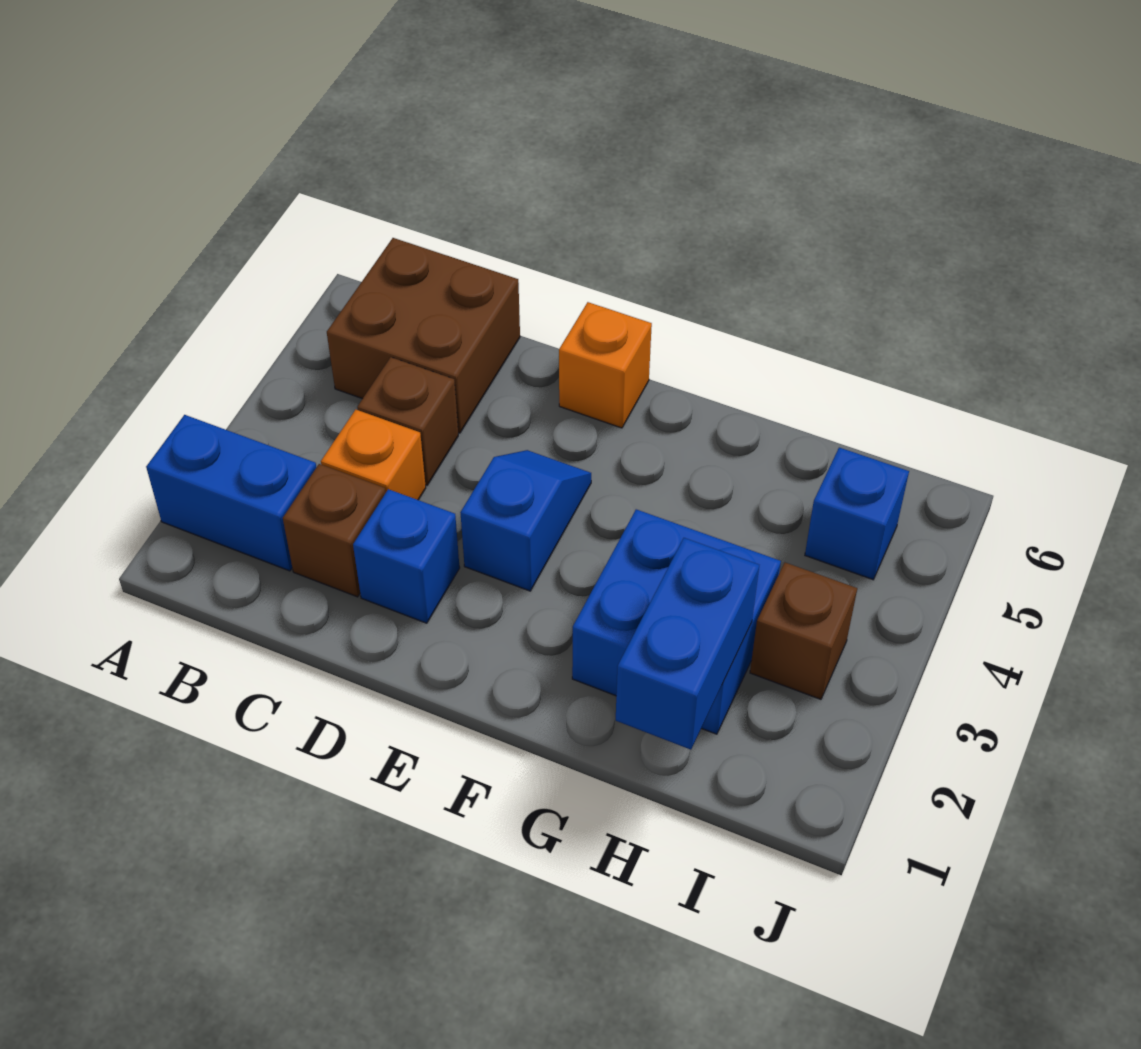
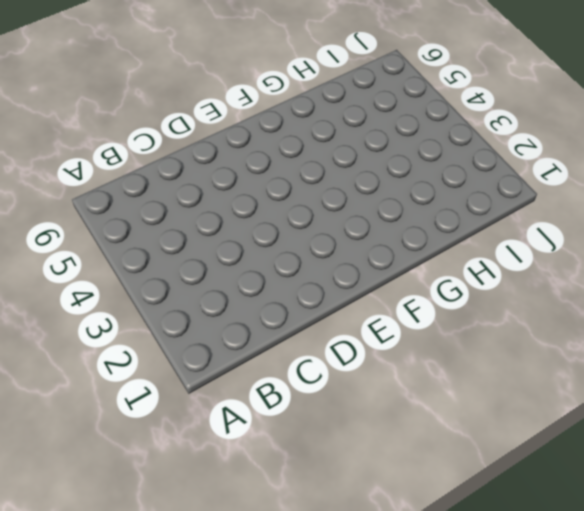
none -> blue brick A2:B2 level 1
none -> brown brick B5:C6 level 1
none -> brown brick C2 level 1

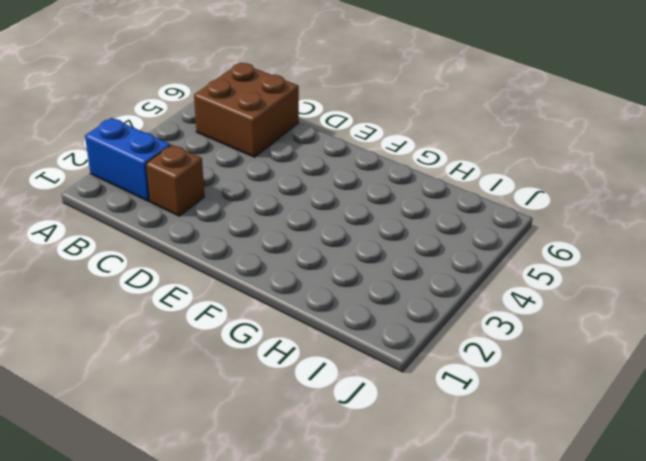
none -> orange brick C3 level 1
none -> brown brick C4 level 1
none -> blue brick D2 level 1

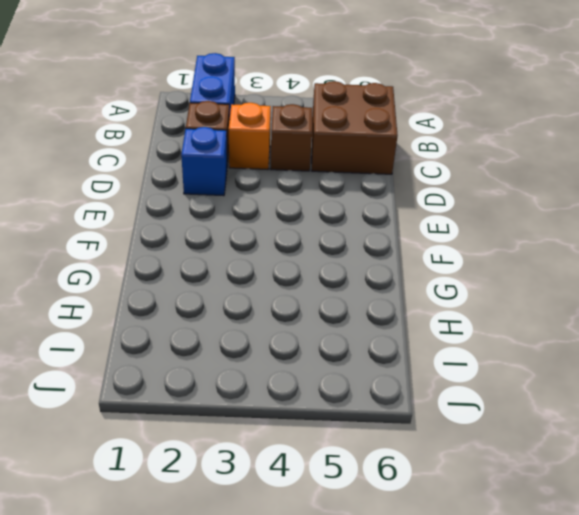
none -> blue slope E3:E4 level 1 top 3
none -> orange brick E6 level 1
none -> blue brick G2:H3 level 1

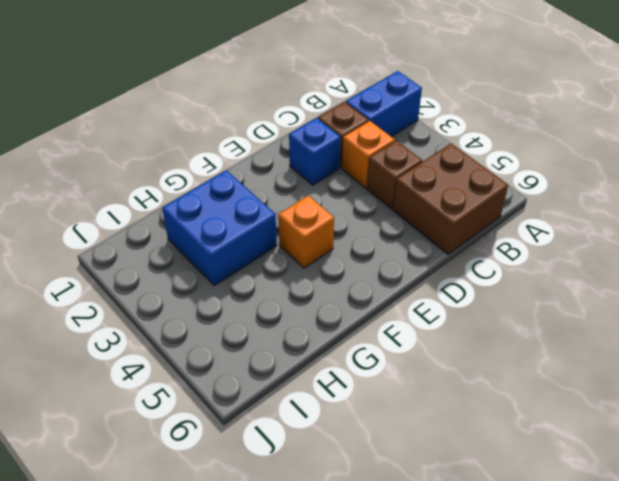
orange brick F4 level 1 -> orange brick E6 level 1
none -> blue slope E3:E4 level 1 top 3
none -> brown brick I3 level 1
none -> blue brick I5 level 1

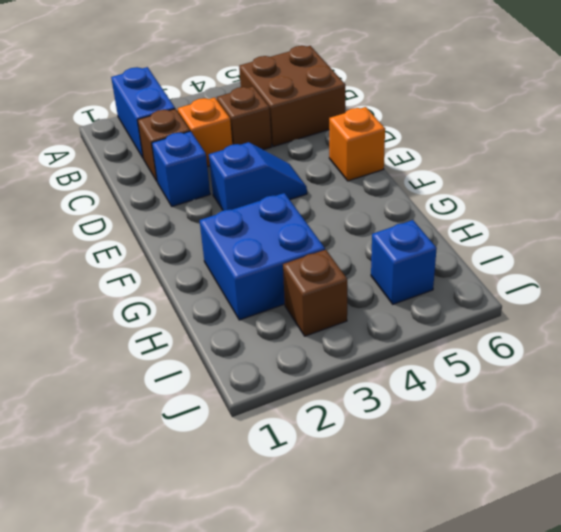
none -> blue brick H1:H2 level 2

